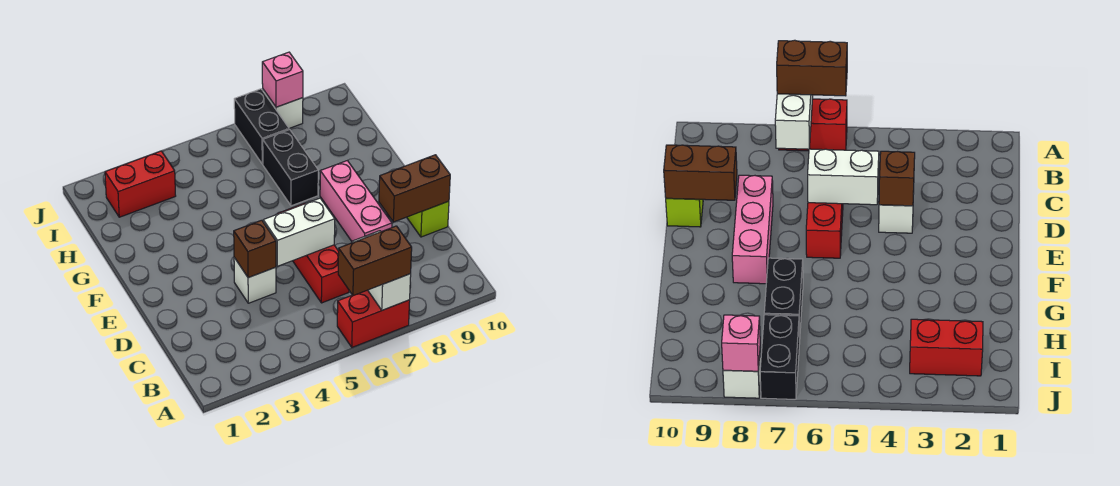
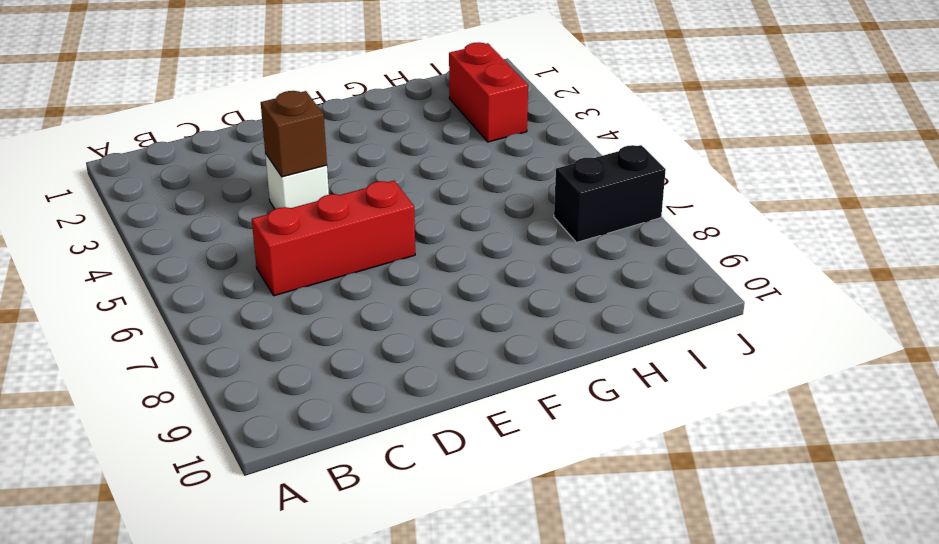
none -> red brick A6:A7 level 1
none -> pink brick D8:F8 level 1
none -> lime brick D10 level 1

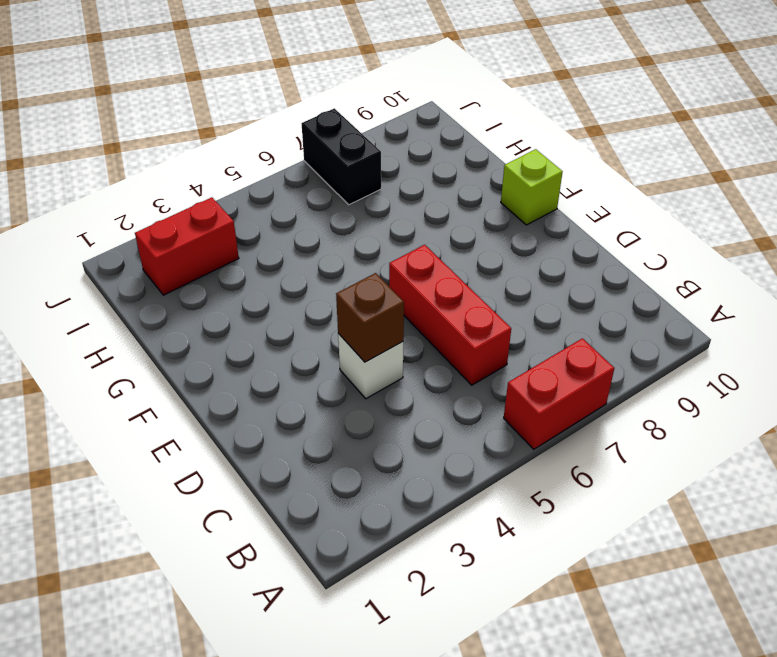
lime brick F10 level 1 -> lime brick D10 level 1
none -> pink brick D8:F8 level 1
none -> black brick G7:H7 level 1
none -> white brick J8 level 1

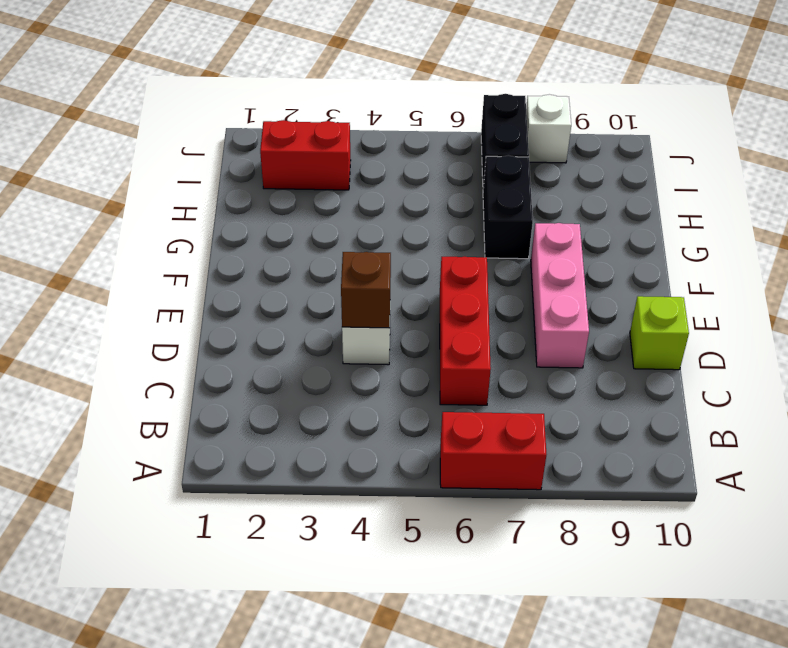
none -> white brick A7:B7 level 2
none -> white brick D5:D6 level 2
none -> brown brick D9:D10 level 2

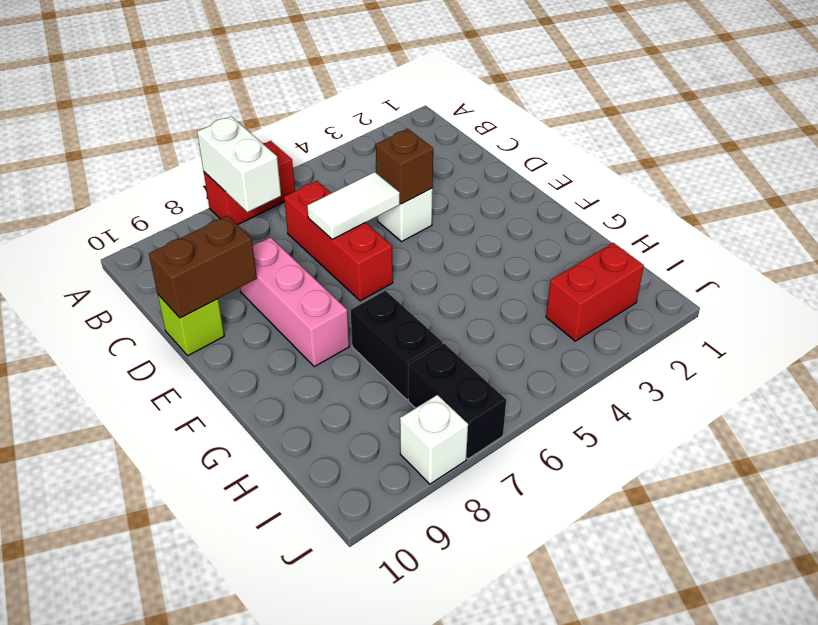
white tile D5:D6 level 2 -> white brick D5:D6 level 2
none -> pink brick J8 level 2
none -> brown brick A6:A7 level 3

